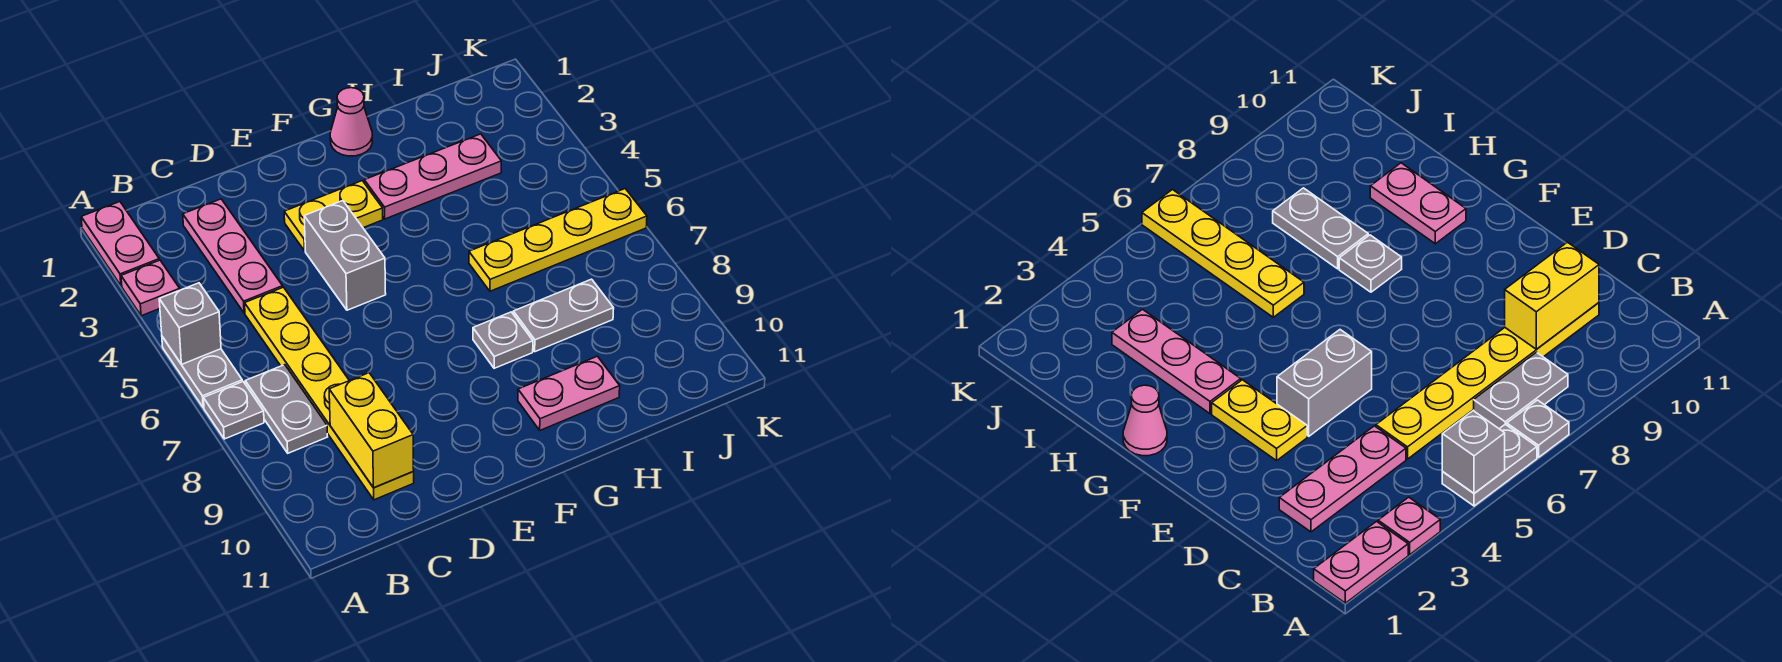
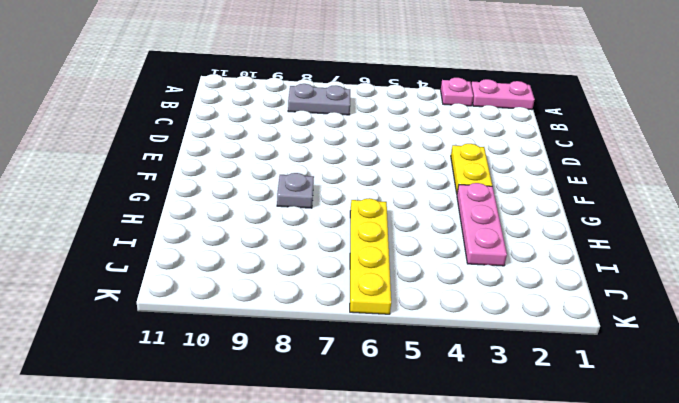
none -> grey plate A5:A6 level 1
none -> grey plate A7 level 1
none -> pink plate C2:C4 level 1

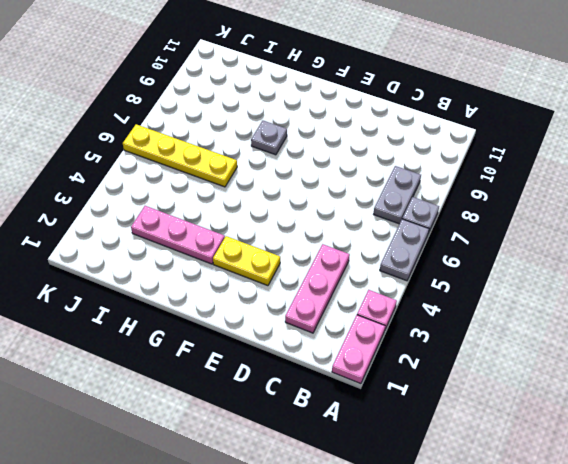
none -> yellow plate C5:C10 level 1
none -> grey brick E4:E5 level 1
none -> pink cone G1 level 1

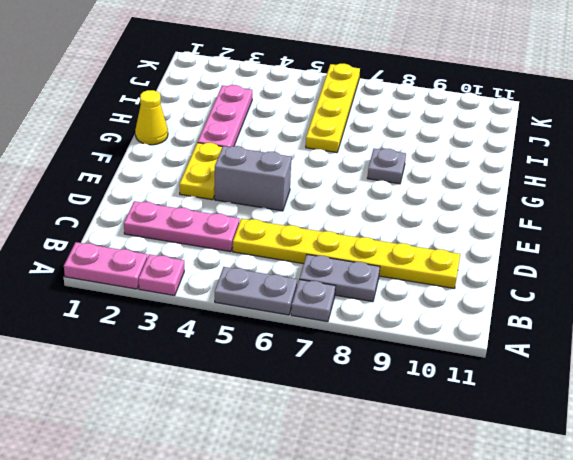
yellow cone G1 level 1 -> pink cone G1 level 1
none -> pink plate G10:H10 level 1
none -> grey plate H8:I8 level 1
none -> grey brick A5 level 2

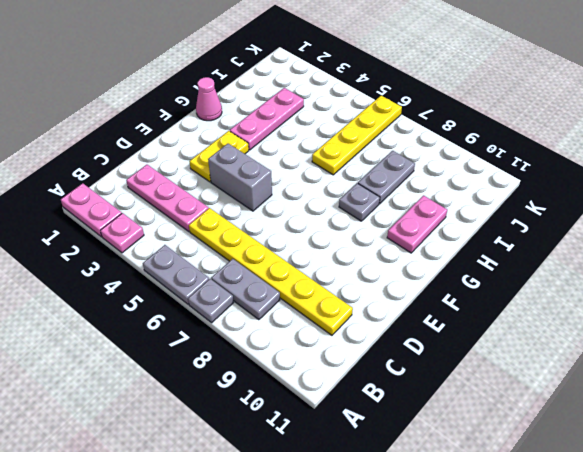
none -> grey brick A5 level 2
none -> yellow brick C9:C10 level 2

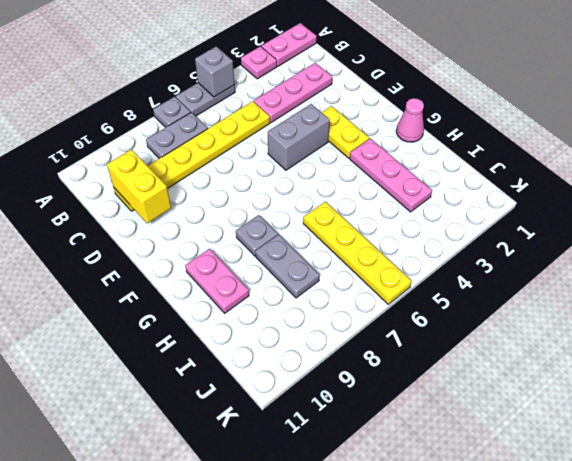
yellow brick C10:D10 level 2 -> yellow brick C9:C10 level 2

